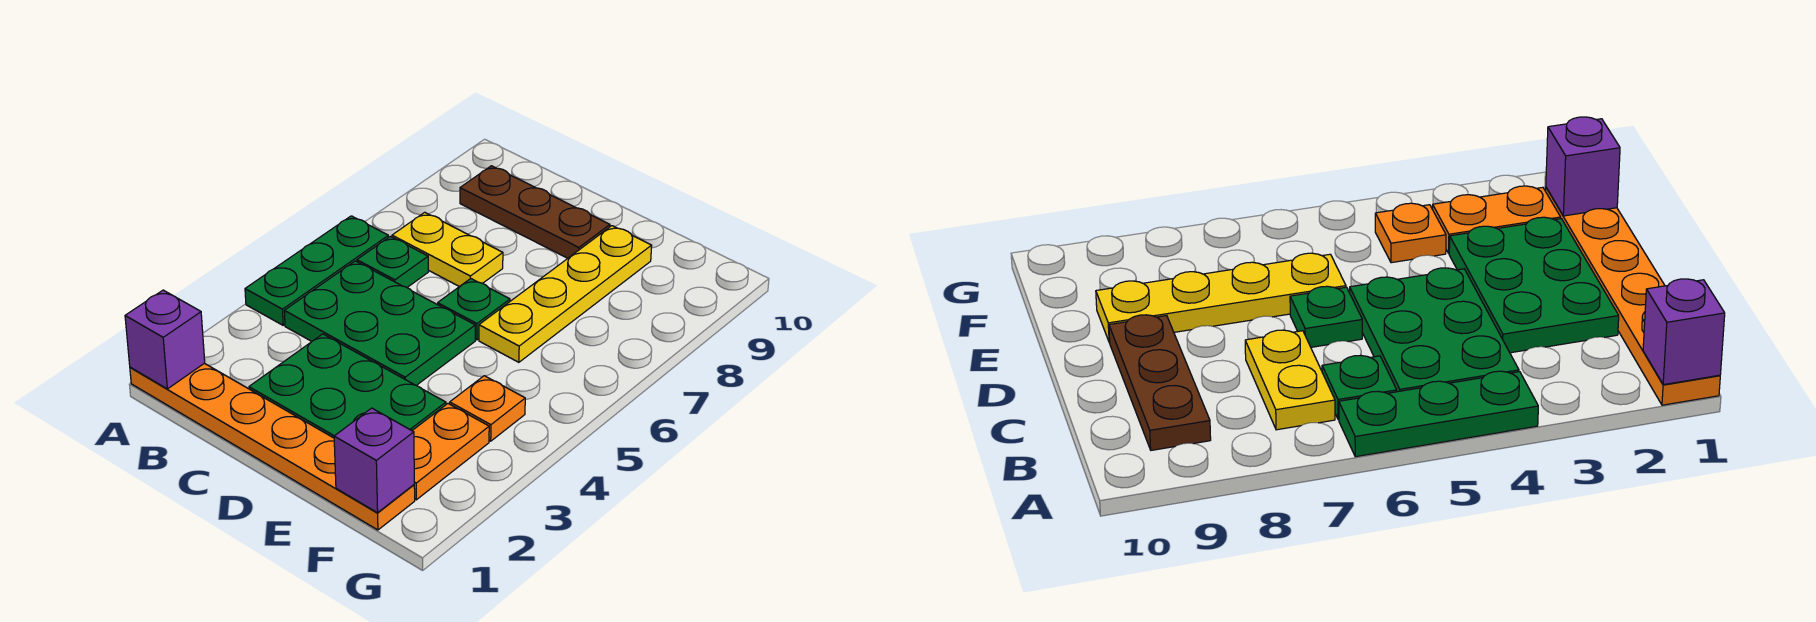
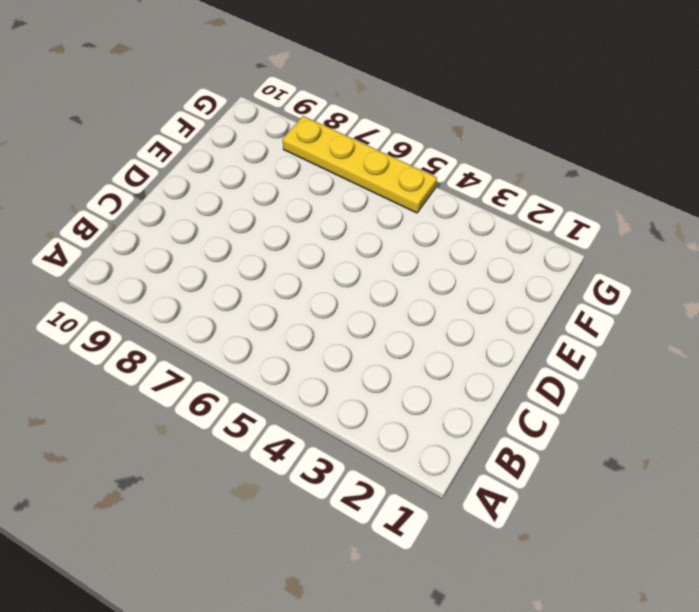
yellow plate G5:G8 level 1 -> yellow plate E6:E9 level 1
none -> orange plate A1:F1 level 1
none -> green plate A4:A6 level 1
none -> green plate B4:D5 level 1

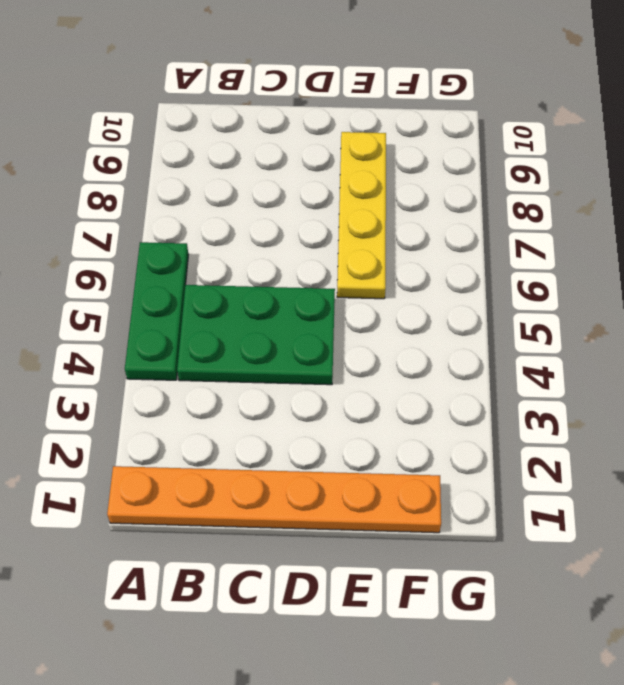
none -> green plate B6 level 1
none -> yellow plate B7:C7 level 1
none -> brown plate B9:D9 level 1

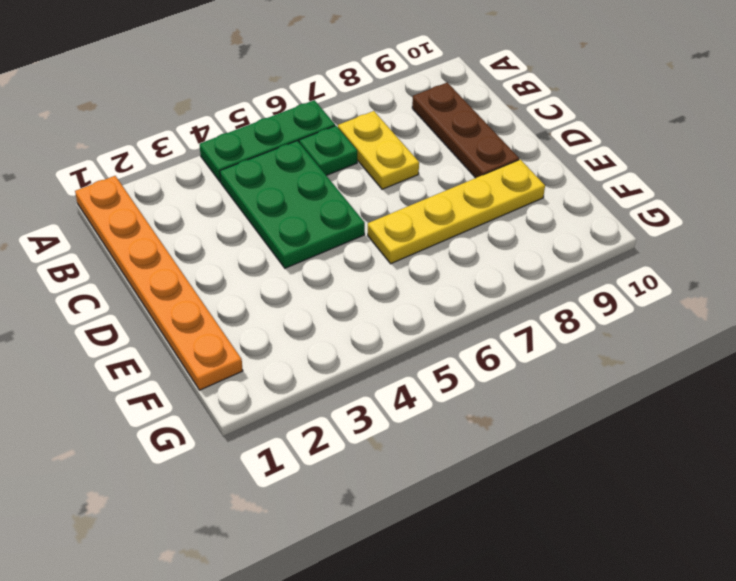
none -> green plate C2:E3 level 1
none -> green plate D6 level 1
none -> orange plate F2:F3 level 1

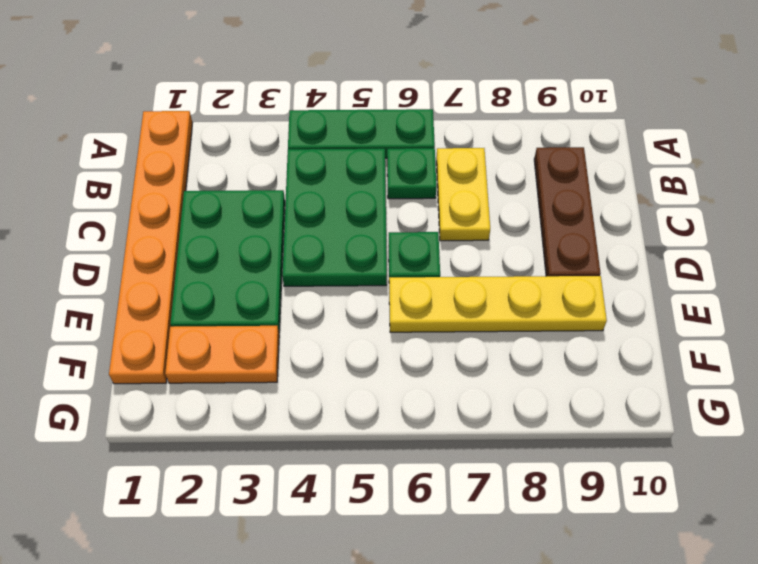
none -> orange plate F4 level 1
none -> purple brick A1 level 2
none -> purple brick F1 level 2

